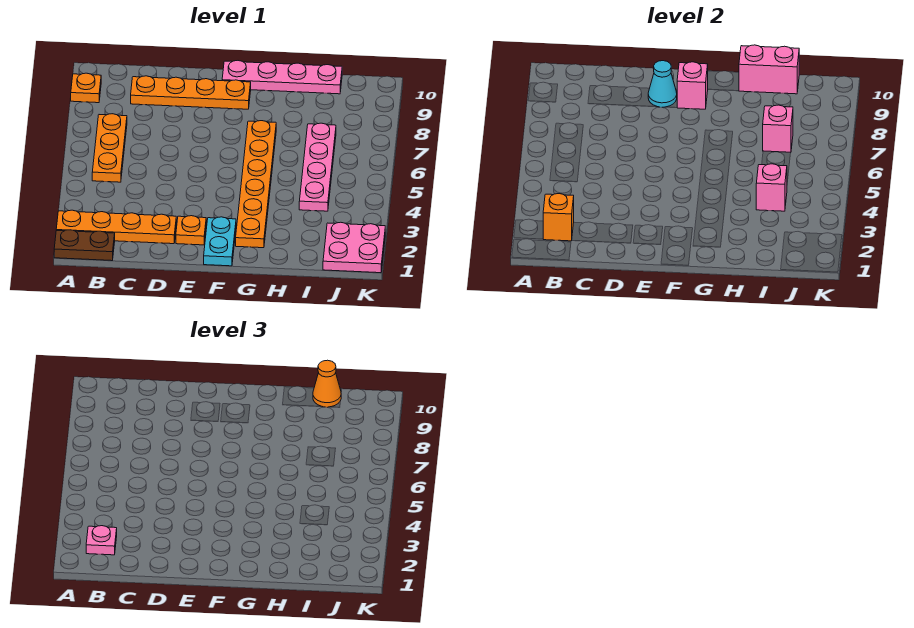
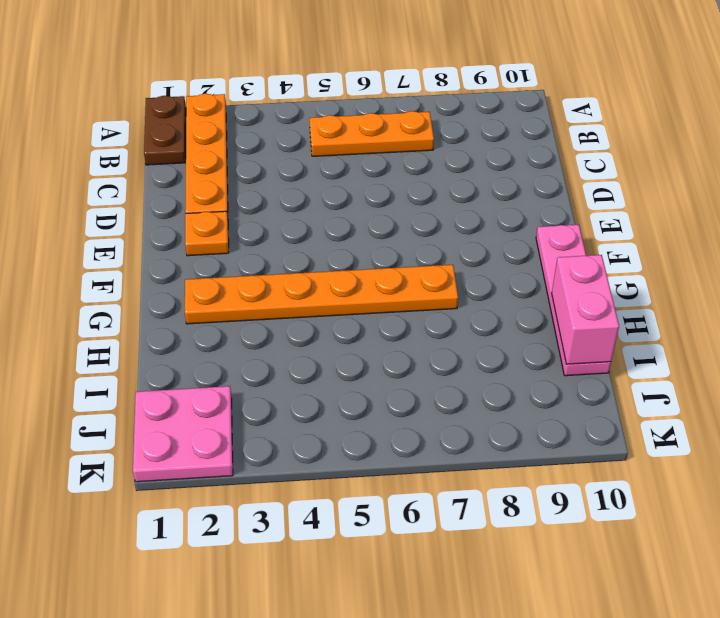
none -> orange plate A9 level 1
none -> orange plate C9:F9 level 1
none -> cyan plate F1:F2 level 1

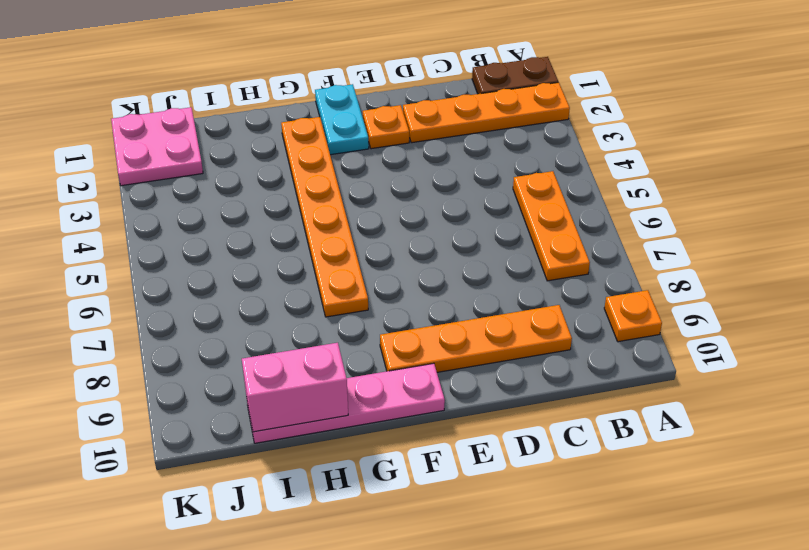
none -> pink plate I4:I7 level 1
none -> orange brick B2 level 2
none -> cyan cone E9 level 2

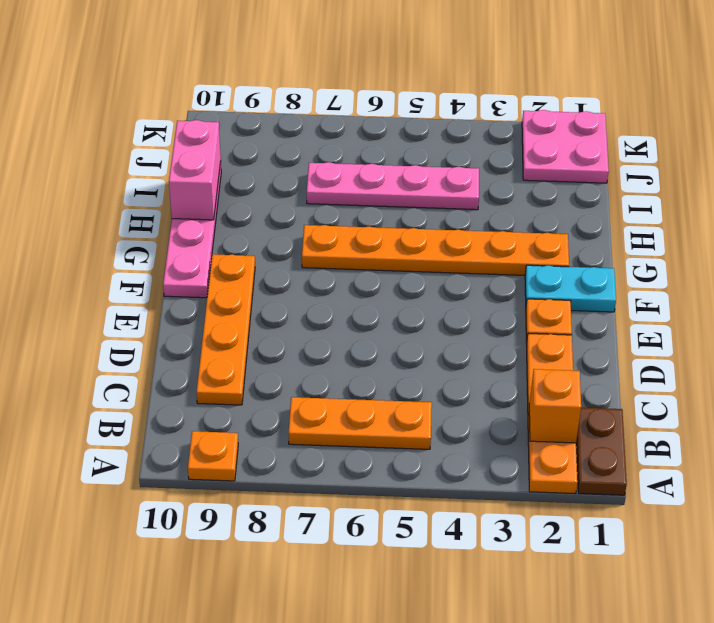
none -> cyan cone E9 level 2
none -> pink brick F9 level 2
none -> pink brick I4 level 2

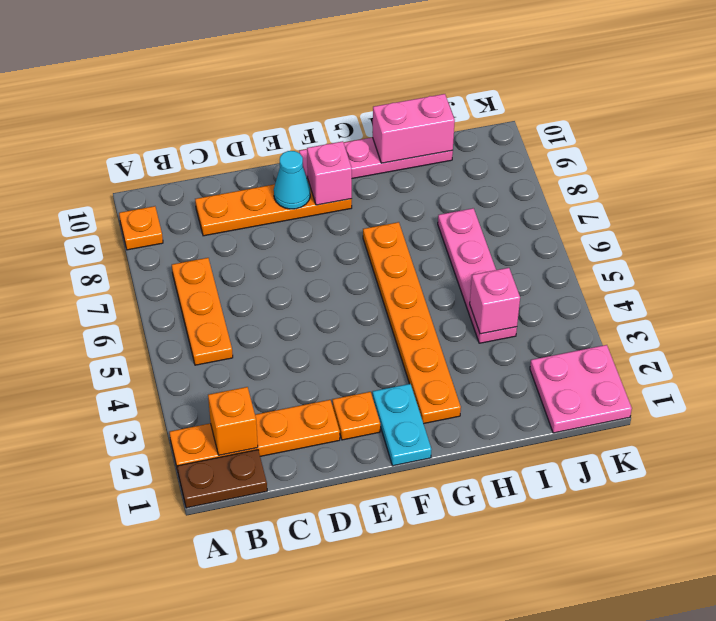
none -> pink brick I7 level 2
none -> pink plate B2 level 3
none -> orange cone I10 level 3

